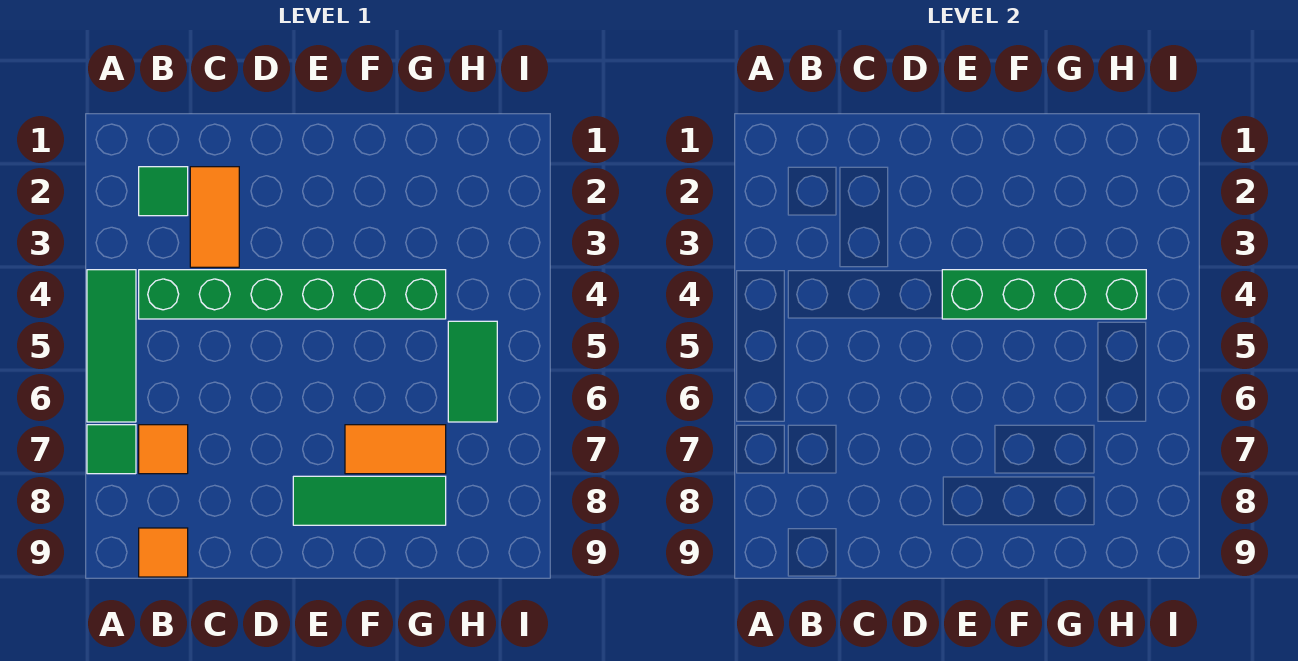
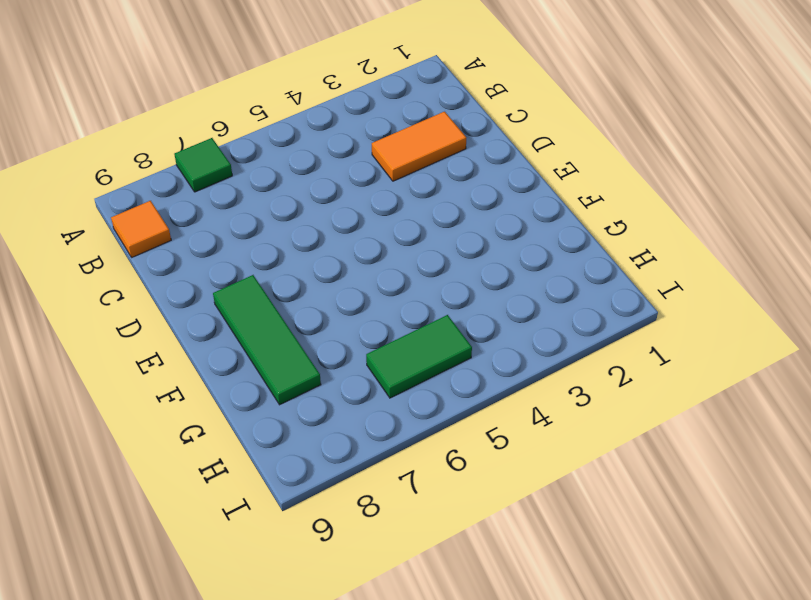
none -> green tile A4:A6 level 1
none -> green tile B2 level 1

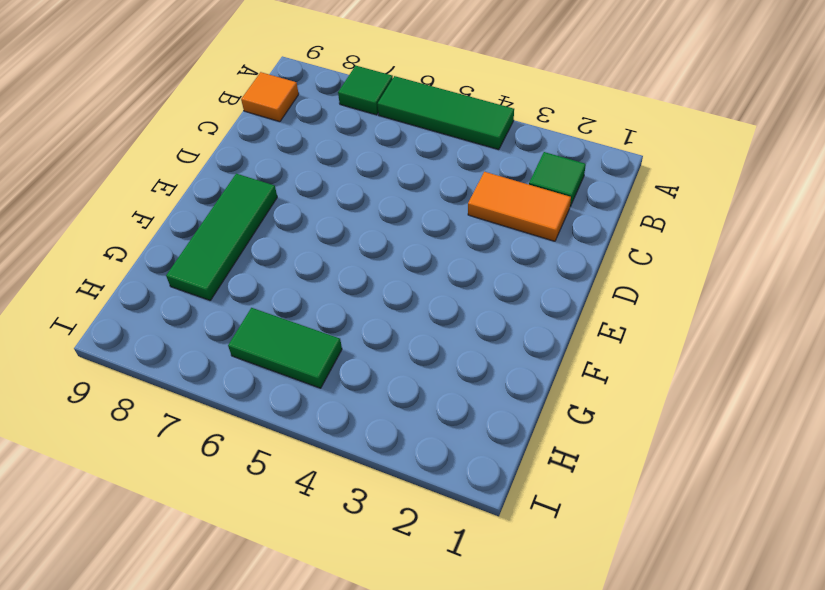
none -> green brick B4:G4 level 1
none -> orange tile B7 level 1

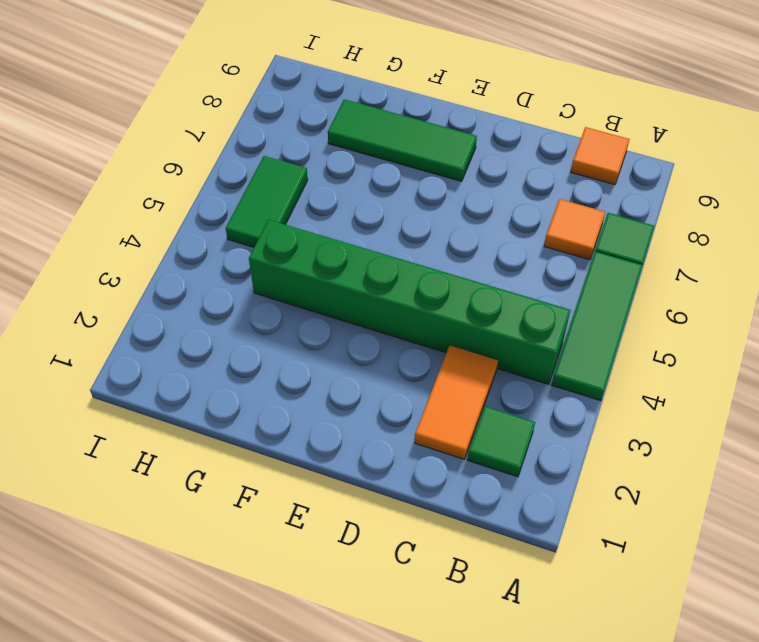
none -> orange tile F7:G7 level 1
none -> green brick E4:H4 level 2

